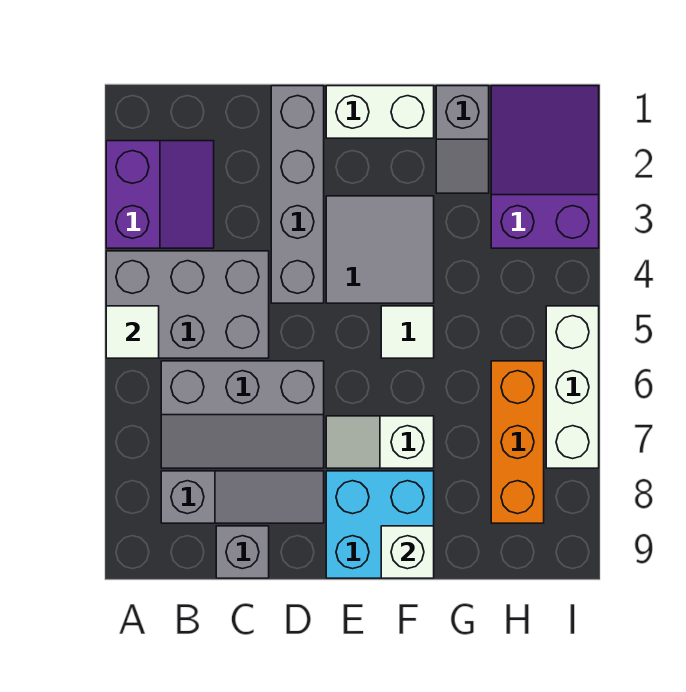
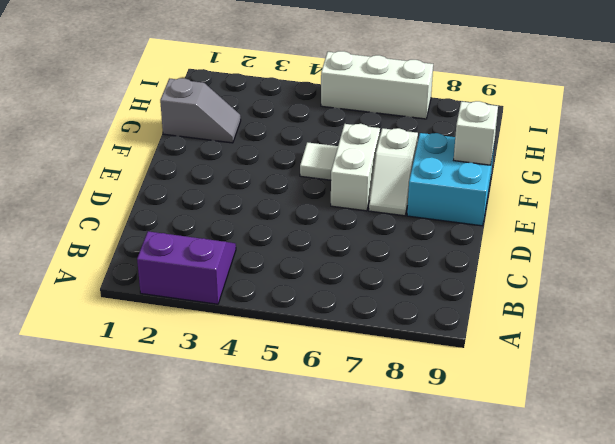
white brick E6:F6 level 1 -> white brick E1:F1 level 1
none -> grey brick A4:C5 level 1
none -> grey slope B6:D7 level 1 top 6
none -> grey slope B8:D8 level 1 top B

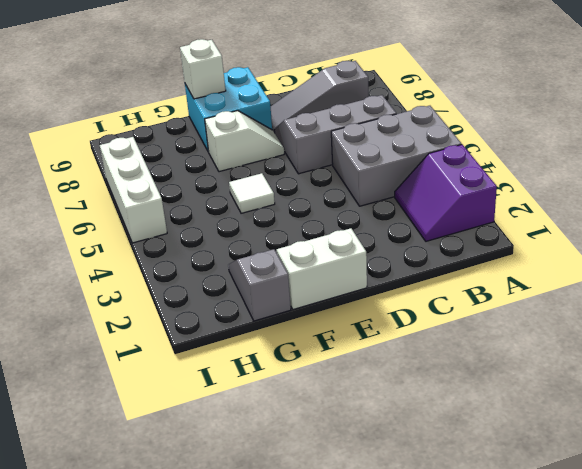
none -> grey brick C9 level 1
none -> grey brick D1:D4 level 1
none -> grey tile E3:F4 level 1

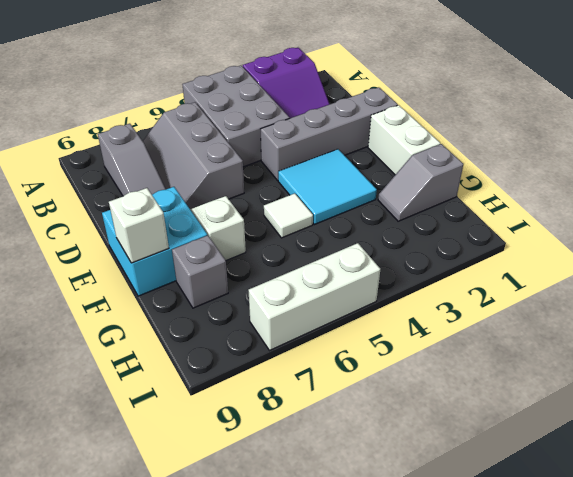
cyan tile E3:F4 level 1 -> grey tile E3:F4 level 1
grey brick G8 level 1 -> grey brick C9 level 1
none -> purple slope H1:I3 level 1 top 3
none -> orange brick H6:H8 level 1
none -> white tile A5 level 2

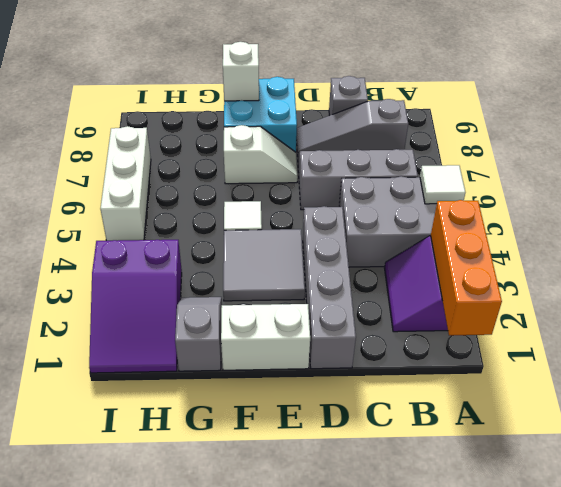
orange brick A1:A3 level 2 -> orange brick H6:H8 level 1

